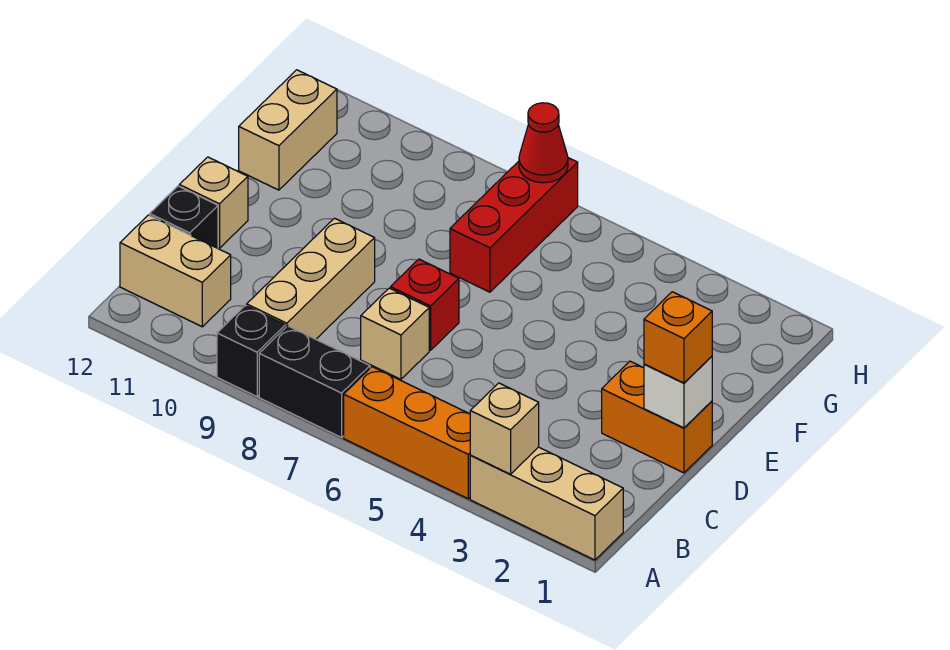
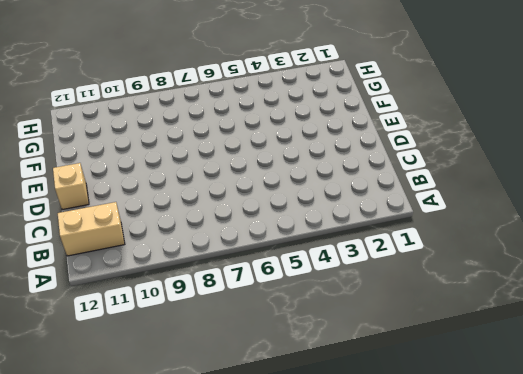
none -> tan brick A1:A3 level 1
none -> orange brick A4:A6 level 1
none -> black brick A7:A8 level 1

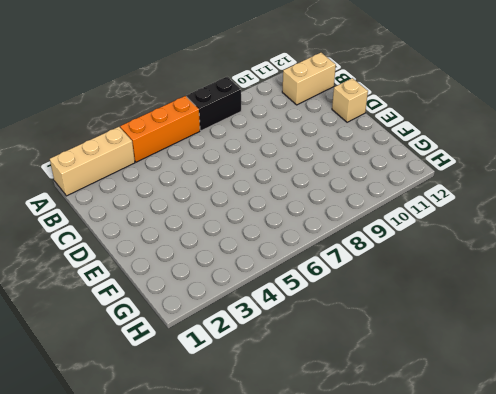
none -> black brick A9 level 1
none -> tan brick B9:D9 level 1
none -> tan brick C7 level 1

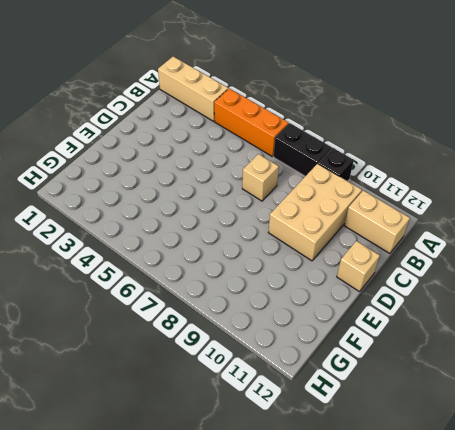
tan brick B9:D10 level 1 -> tan brick B9:D9 level 1
none -> black brick C12 level 1
none -> orange brick D1:D2 level 1
none -> red brick D7 level 1

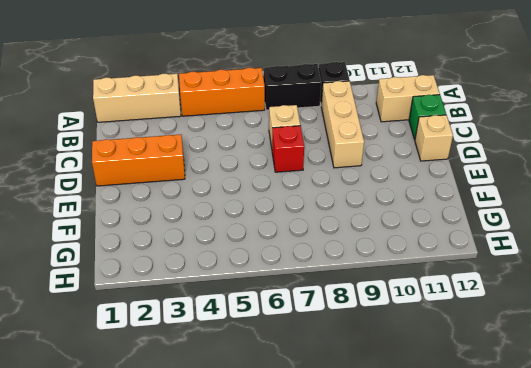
green brick C12 level 1 -> black brick C12 level 1
orange brick D1:D3 level 1 -> orange brick D1:D2 level 1
none -> red brick F7:H7 level 1
none -> tan brick F12:G12 level 1
none -> tan brick A3 level 2

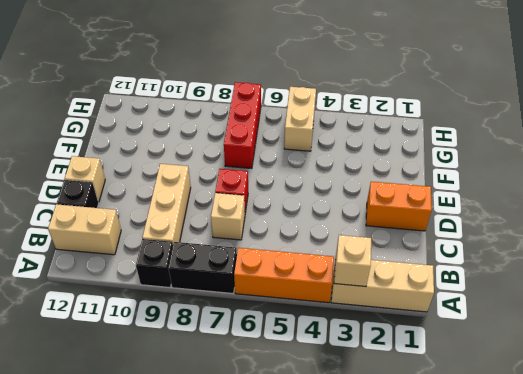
tan brick G5:H5 level 1 -> tan brick F12:G12 level 1
none -> white brick D1 level 2
none -> red cone H7 level 2
none -> orange brick D1 level 3

